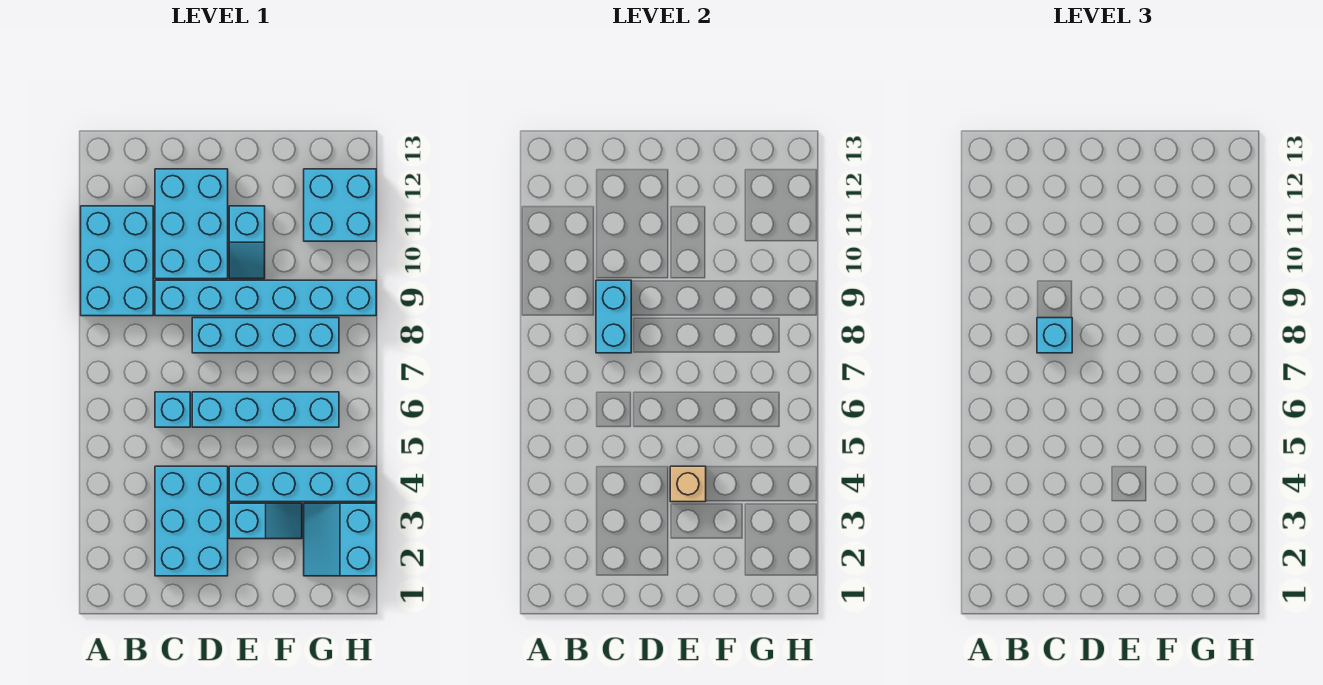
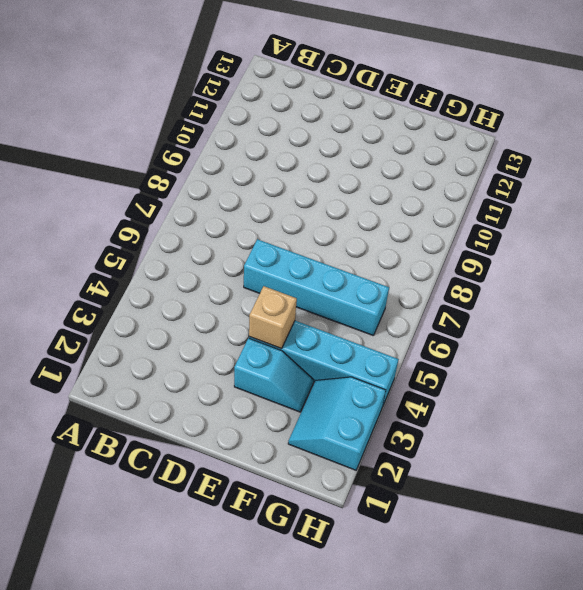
none -> cyan brick A9:B11 level 1
none -> cyan brick C2:D4 level 1
none -> cyan brick C6 level 1

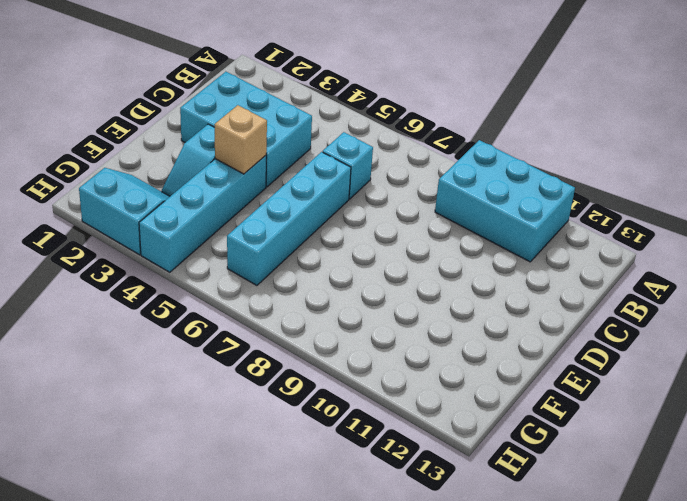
none -> cyan brick C9:H9 level 1
none -> cyan brick C10:D12 level 1
none -> cyan brick D8:G8 level 1

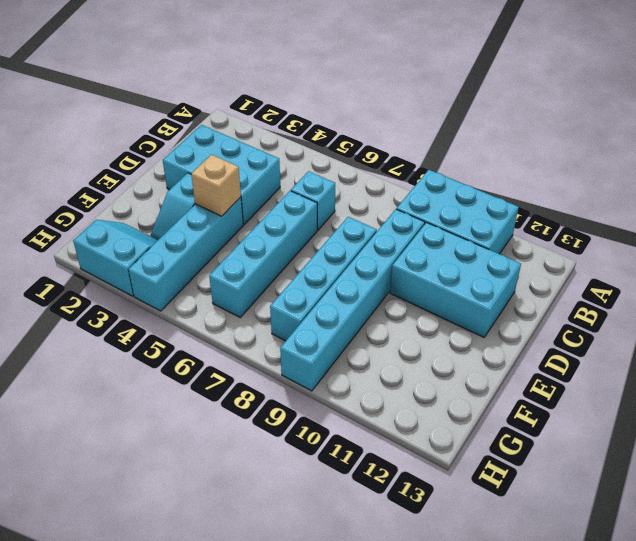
none -> cyan slope E10:E11 level 1 top 11
none -> cyan brick G11:H12 level 1
none -> cyan brick C8:C9 level 2

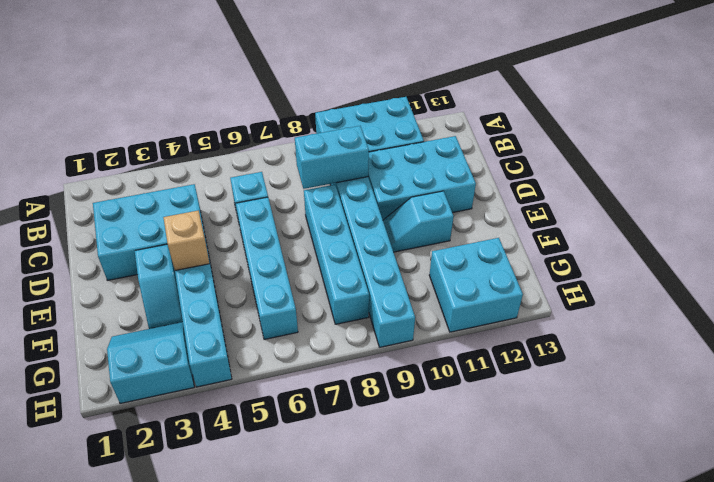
none -> cyan brick C8 level 3

